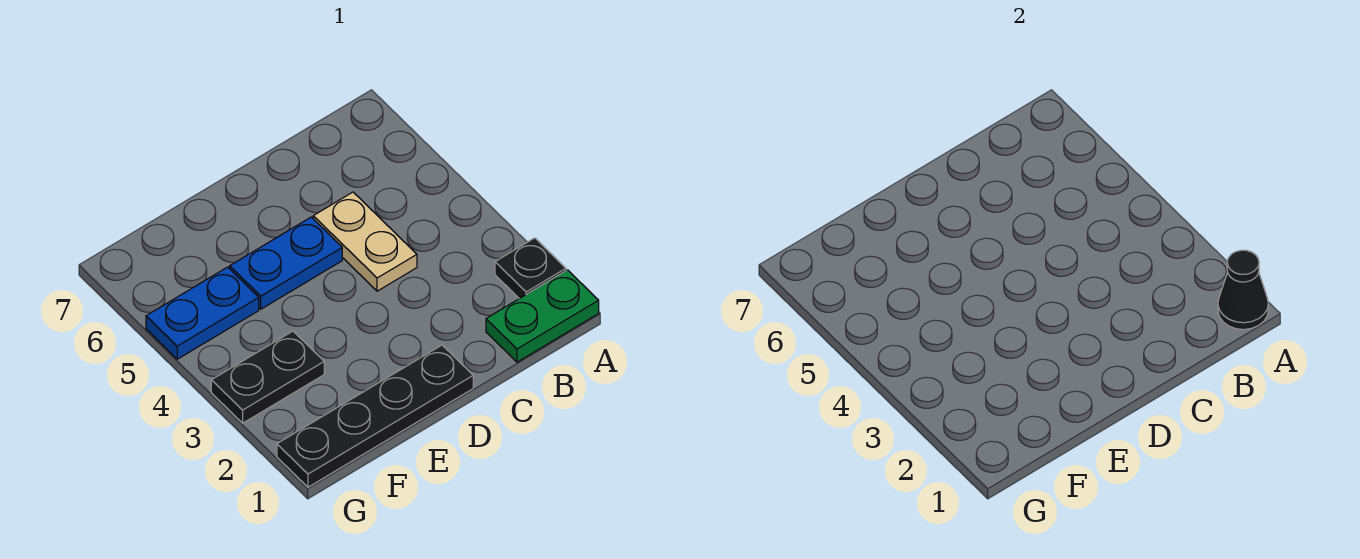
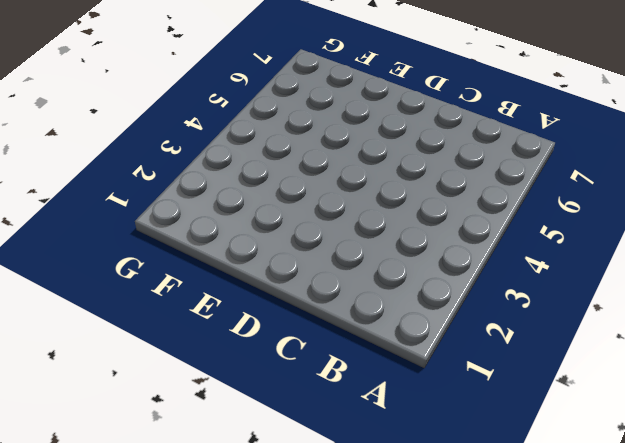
none -> green plate A1:B1 level 1
none -> black plate A2 level 1

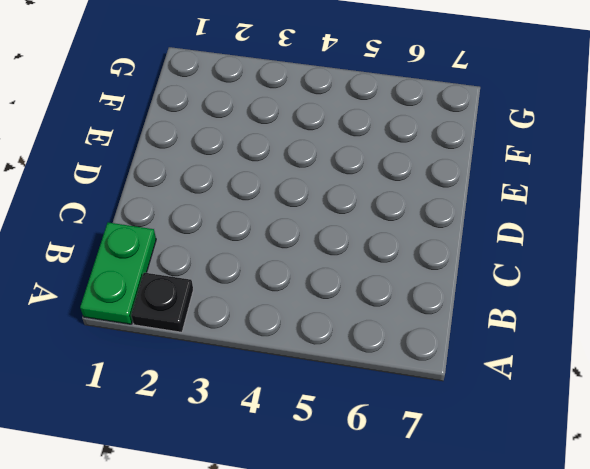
none -> tan plate C4:C5 level 1
none -> black plate D1:G1 level 1

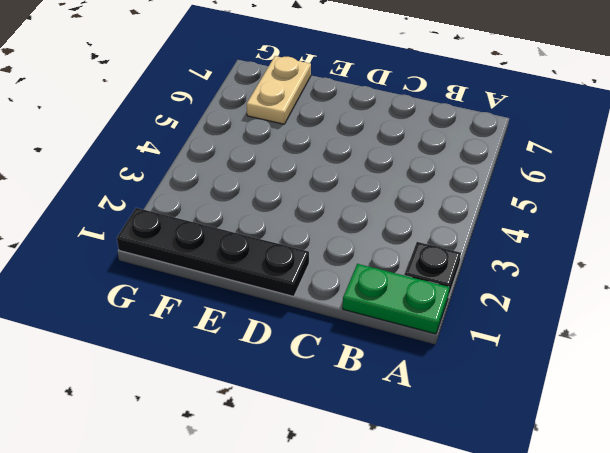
tan plate F6:F7 level 1 -> tan plate C4:C5 level 1
none -> blue plate D5:E5 level 1
none -> black plate F3:G3 level 1

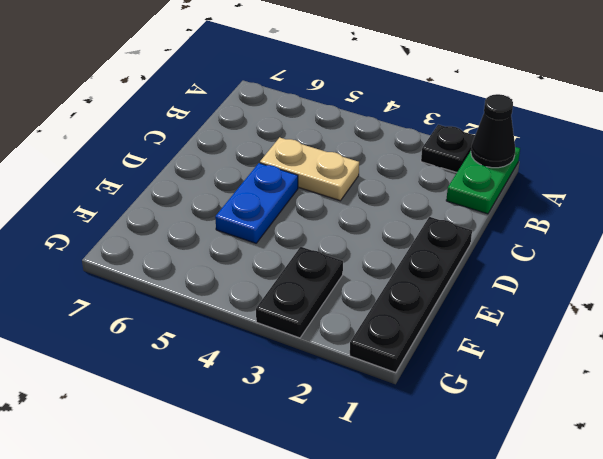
none -> blue plate F5:G5 level 1

